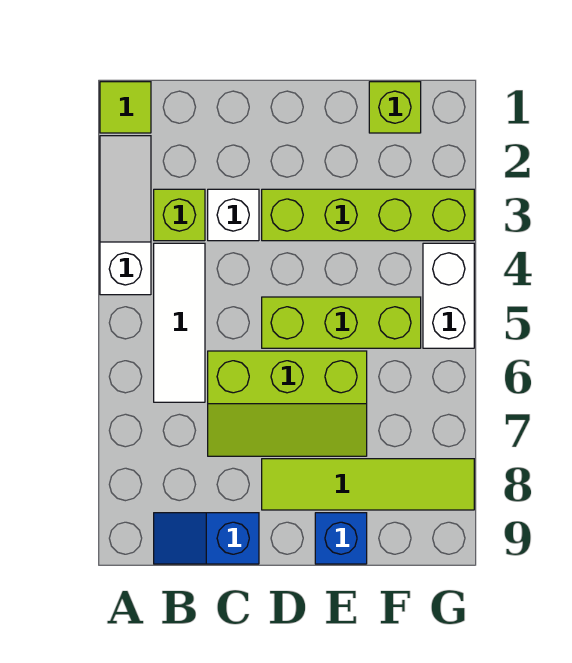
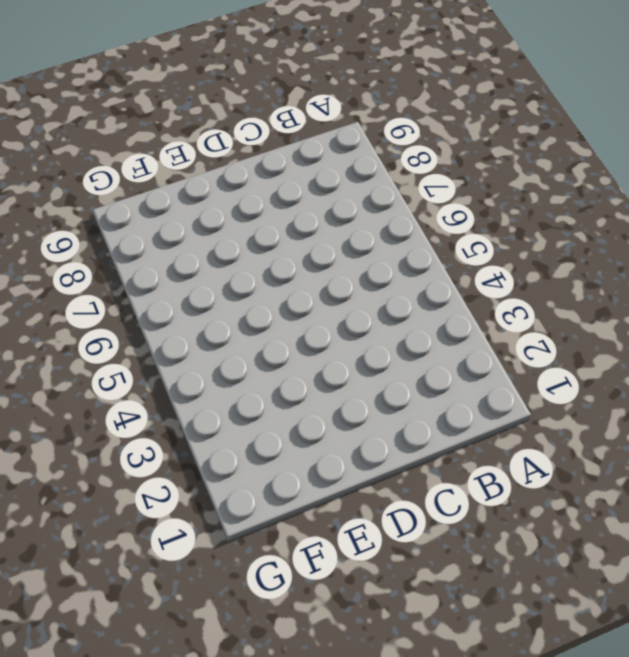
none -> lime tile A1 level 1
none -> white slope A2:A4 level 1 top 4
none -> lime brick B3 level 1

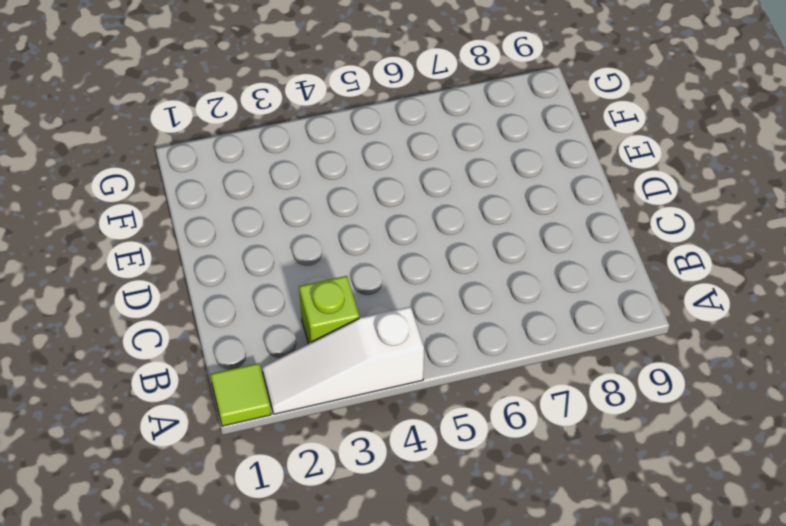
none -> white tile B4:B6 level 1
none -> blue slope B9:C9 level 1 top C
none -> white brick C3 level 1

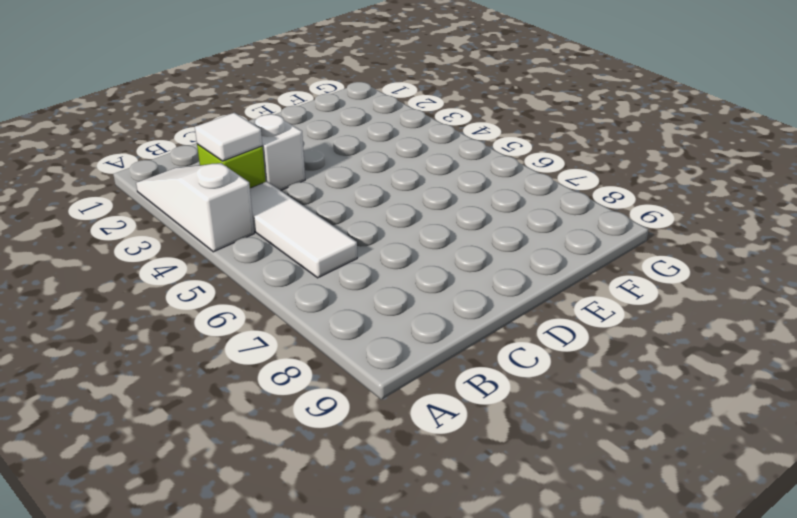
white tile B3 level 2 -> none
none -> lime tile A1 level 1
none -> blue slope B9:C9 level 1 top C
none -> lime slope C6:E7 level 1 top 6

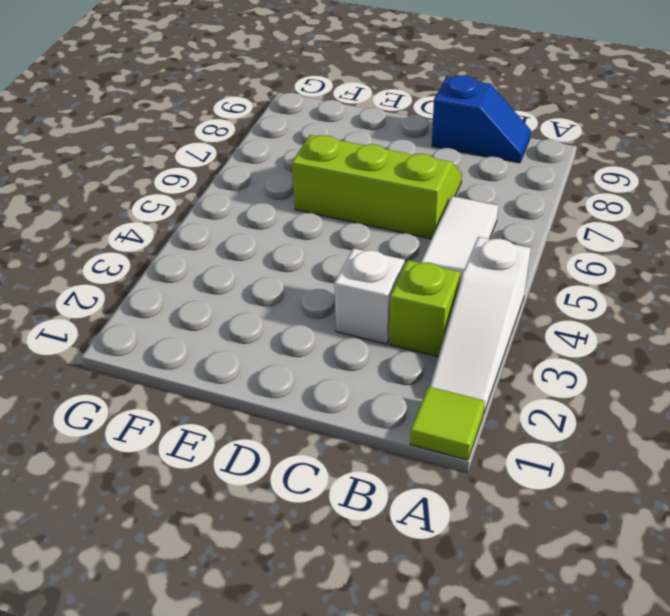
none -> lime brick D3:G3 level 1
none -> lime brick D5:F5 level 1
none -> lime tile D8:G8 level 1

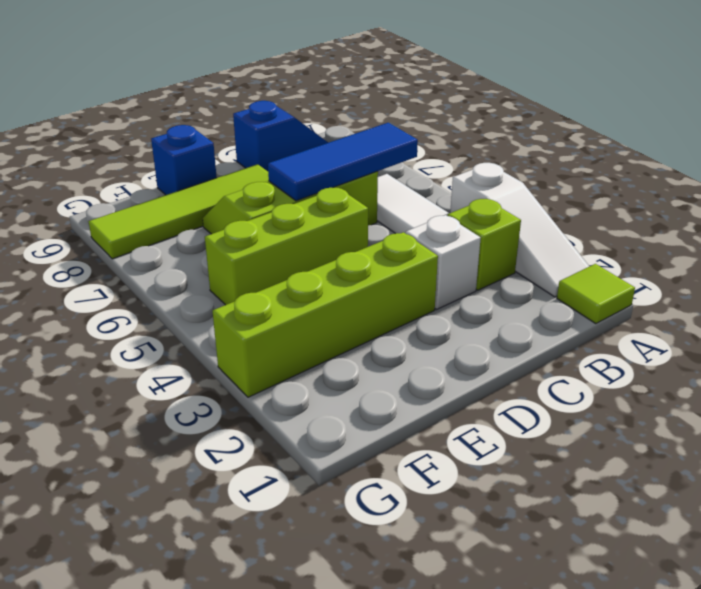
blue tile B6:D6 level 2 -> none
none -> lime brick F1 level 1
none -> white brick G4:G5 level 1

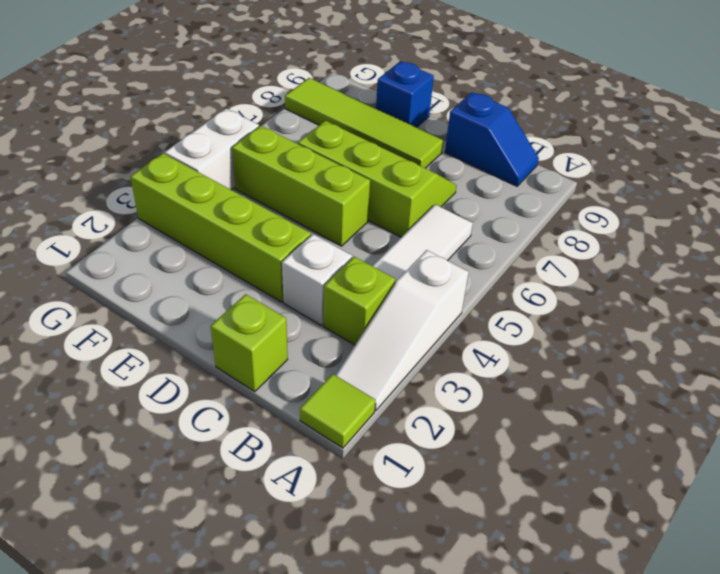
lime brick C1 level 1 -> lime brick F1 level 1

